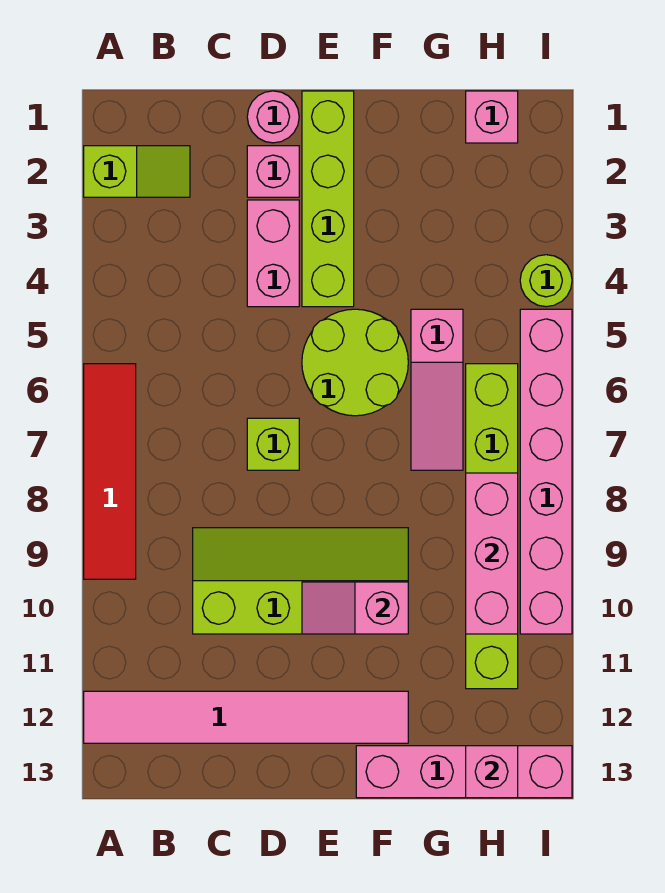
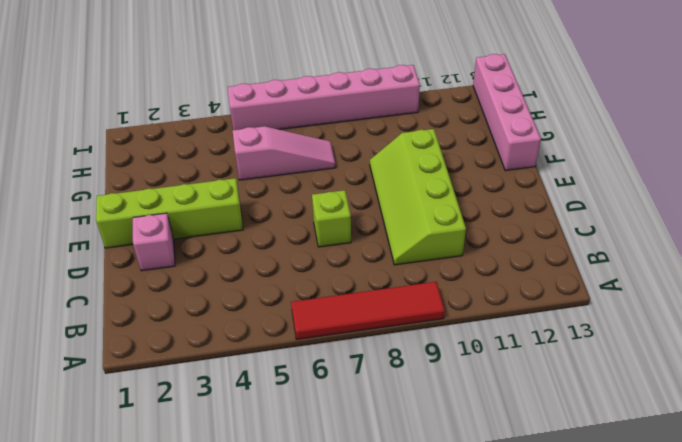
none -> lime slope A2:B2 level 1 top A
none -> pink tile A12:F12 level 1
none -> pink round brick D1 level 1

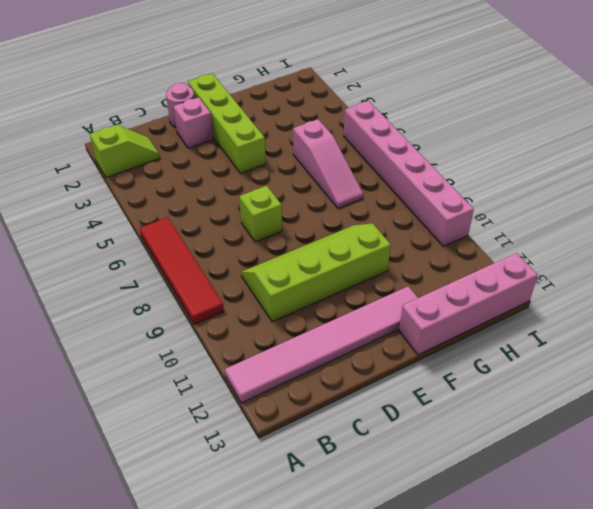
none -> pink brick D3:D4 level 1
none -> lime round brick E5:F6 level 1
none -> pink brick H1 level 1

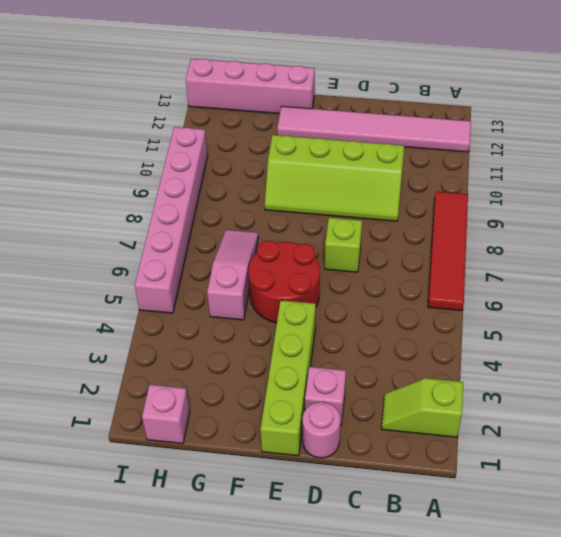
red round brick E5:F6 level 1 -> lime round brick E5:F6 level 1
none -> pink brick D3:D4 level 1
none -> lime brick H6:H11 level 1
none -> lime round brick I4 level 1

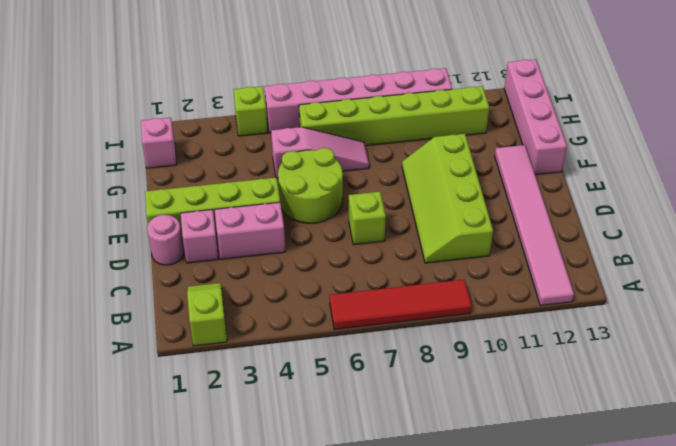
lime brick I4 level 1 -> lime round brick I4 level 1
none -> pink slope E10:F10 level 2 top F
none -> pink brick H8:H10 level 2
none -> pink brick H13 level 2

